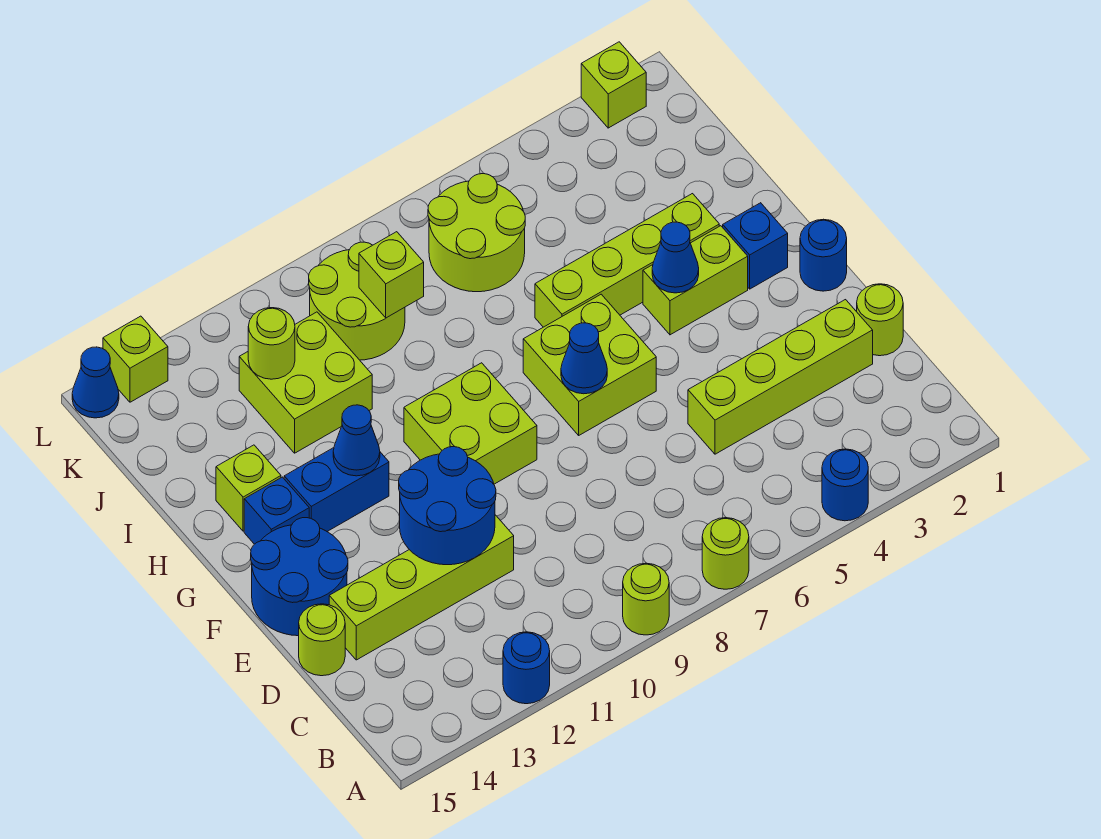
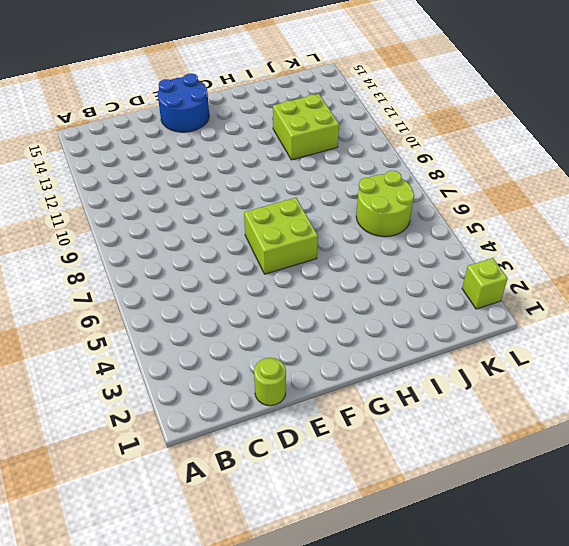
none -> blue round brick A4 level 1
none -> lime round brick A7 level 1
none -> lime round brick A9 level 1
none -> blue round brick A12 level 1

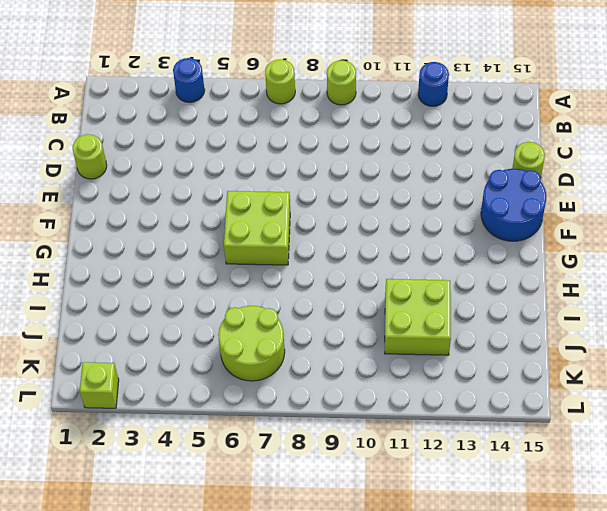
none -> lime brick D2:D5 level 1
none -> lime brick D11:D14 level 1
none -> blue round brick F1 level 1
none -> lime brick F9:G10 level 1

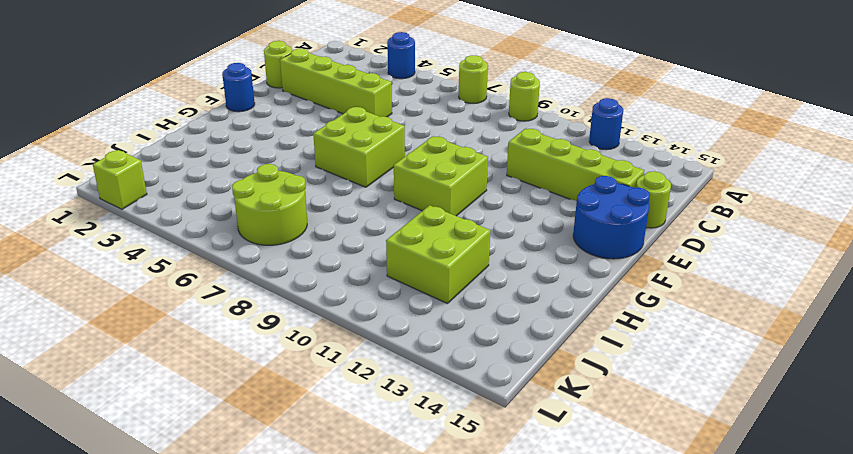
none -> blue brick G2 level 1
none -> lime brick G3:G4 level 1
none -> blue brick G12:G13 level 1
none -> blue brick G14 level 1

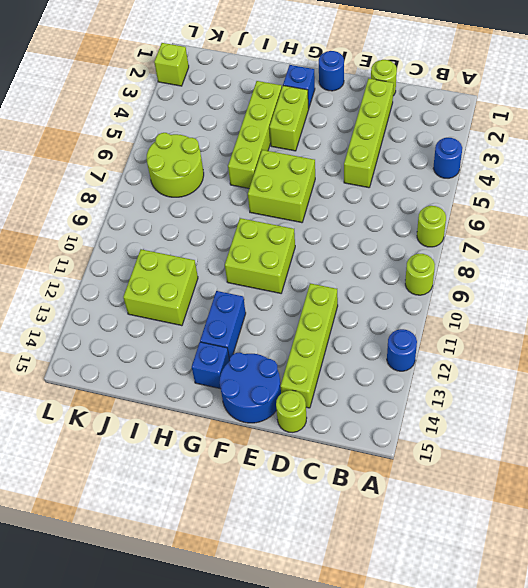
none -> lime brick H14 level 1
none -> lime round brick J9:K10 level 1
none -> lime brick L14 level 1
none -> blue cone L15 level 1

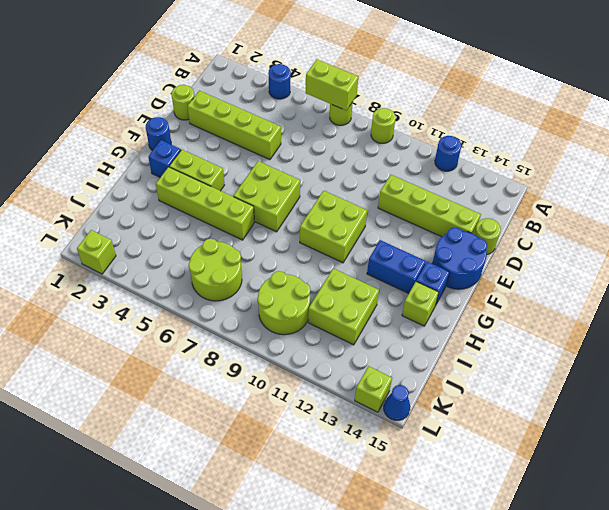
lime brick A6:A7 level 2 -> none
none -> blue round brick D11:E12 level 2
none -> blue cone F7 level 2
none -> blue cone G4 level 2
none -> blue cone G12 level 2

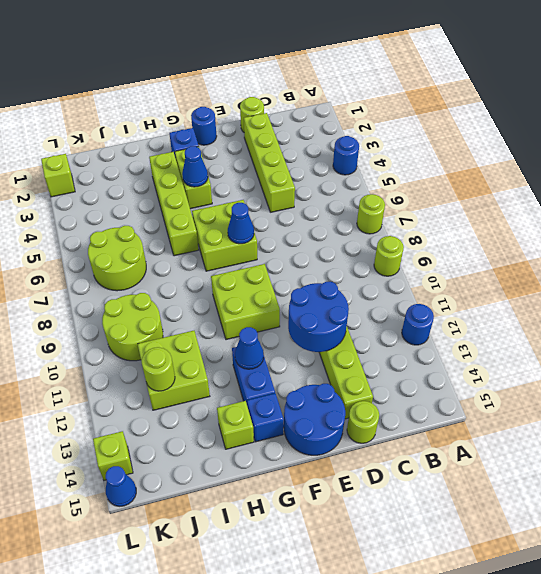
none -> lime brick J9 level 2

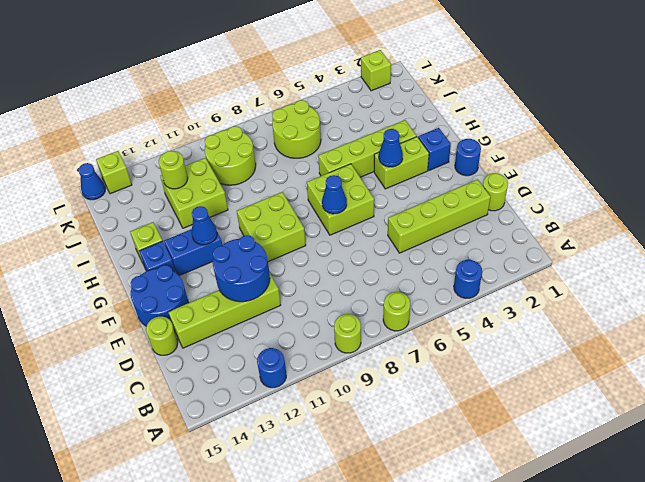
none -> lime brick J9 level 2

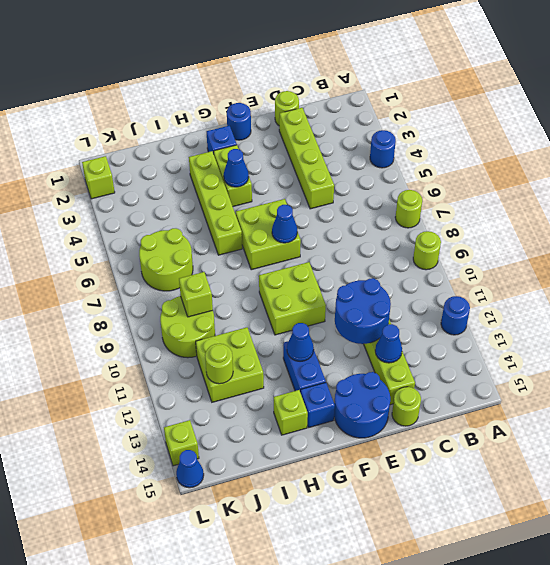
blue cone D13 level 2 -> none

